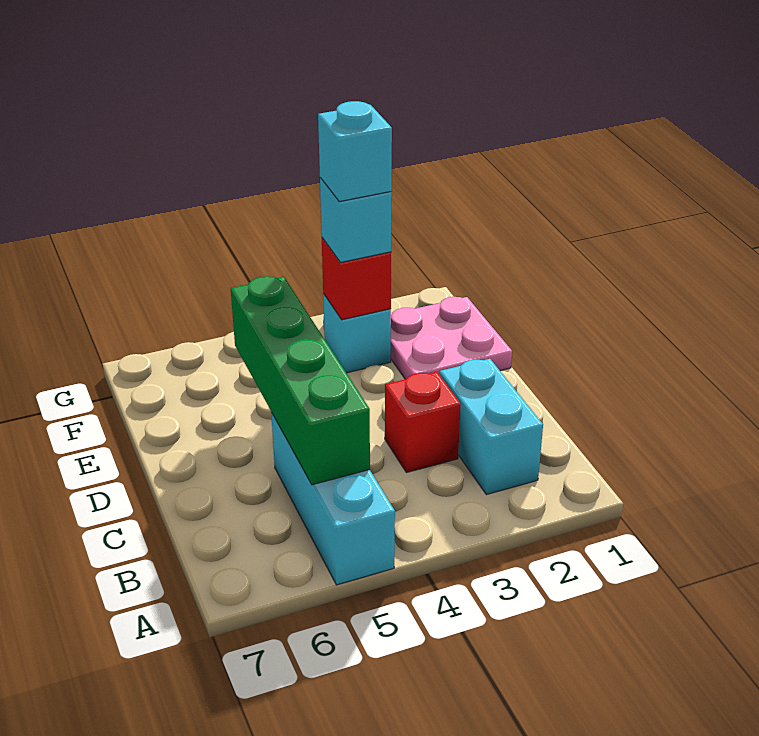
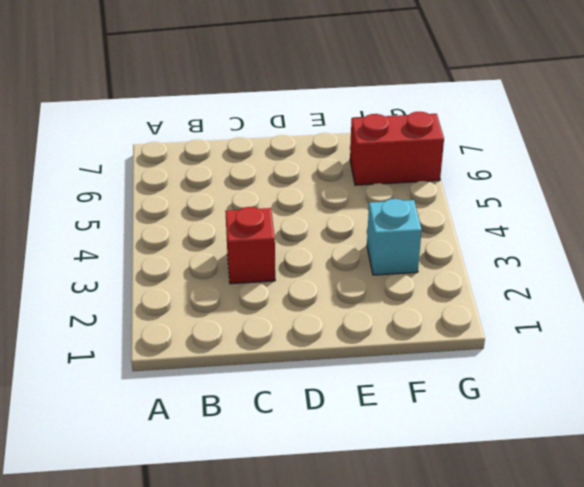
red brick F6:G6 level 1 -> none
none -> cyan brick A5:C5 level 1
none -> cyan brick B2:C2 level 1

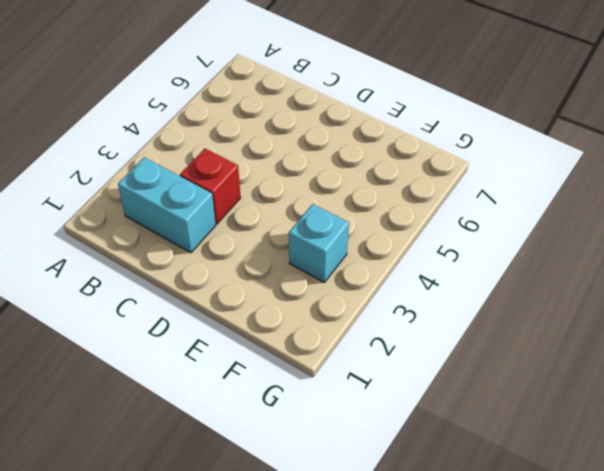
none -> cyan brick A5:C5 level 1
none -> pink plate E1:F2 level 1

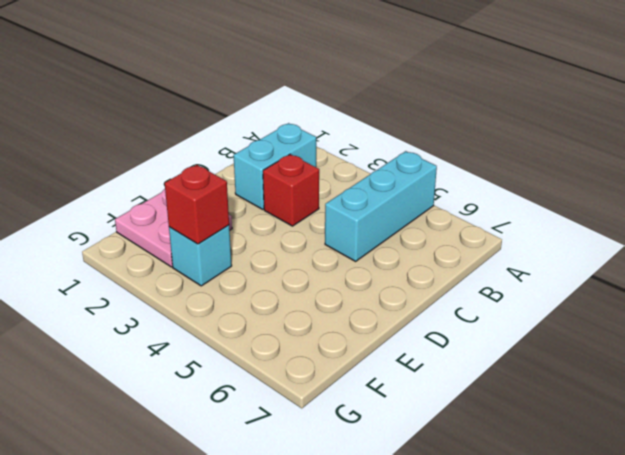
none -> green brick B5:E5 level 2
none -> cyan brick F3 level 3

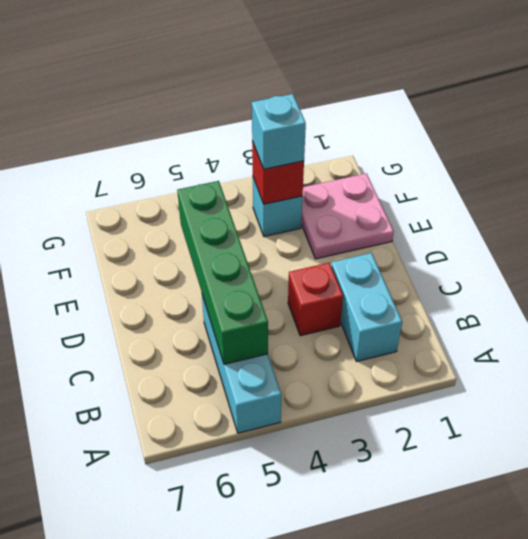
none -> cyan brick F3 level 4

